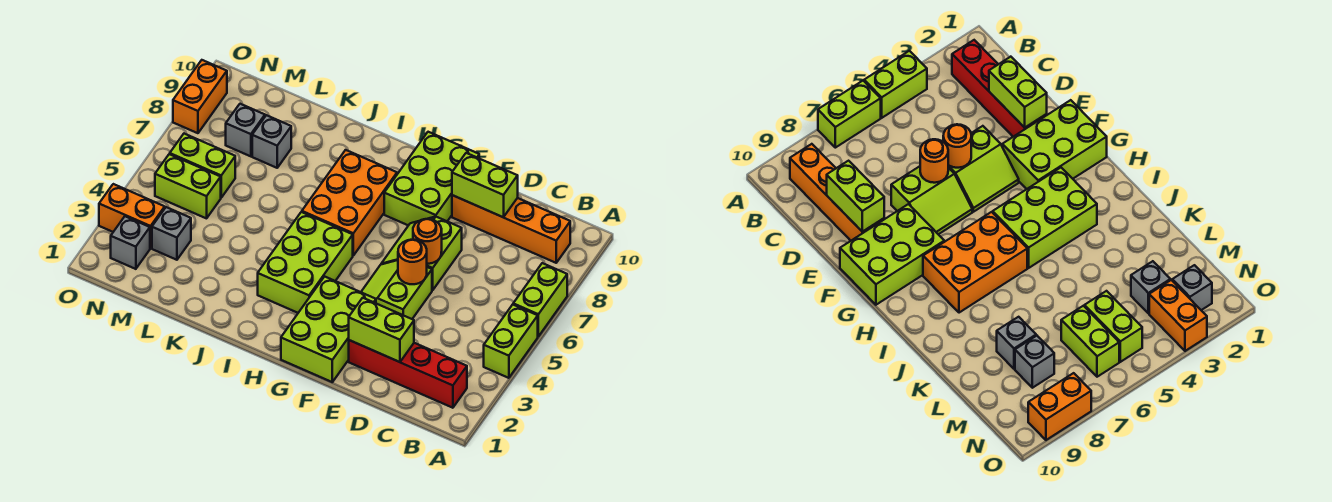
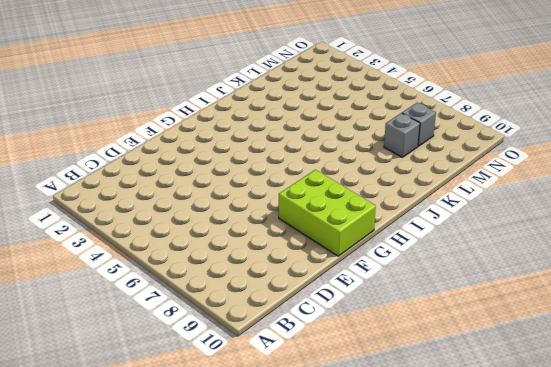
none -> lime brick A4:A5 level 1
none -> lime brick A6:A7 level 1
none -> red brick B2:E2 level 1

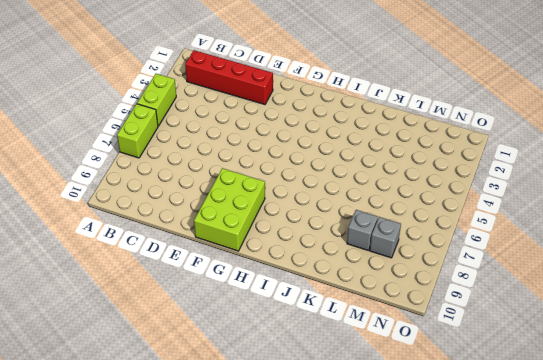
none -> orange brick B9:E9 level 1
none -> lime slope E4:F5 level 1 top E
none -> lime slope E6:F7 level 1 top E

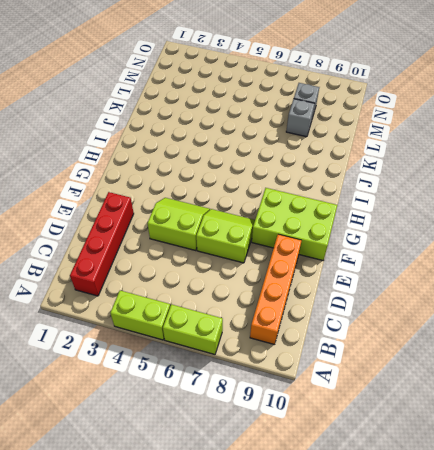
none -> lime brick F1:G3 level 1
none -> lime brick H3:I5 level 1
none -> orange brick H6:I8 level 1

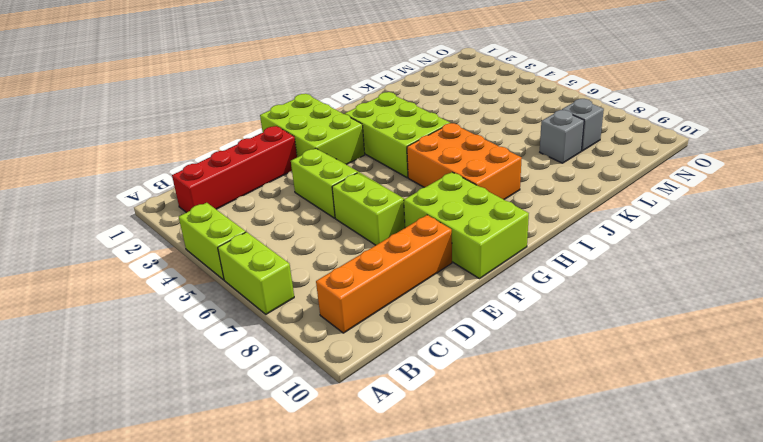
none -> grey brick M3 level 1
none -> lime brick M5:N5 level 1
none -> lime brick M6:N6 level 1

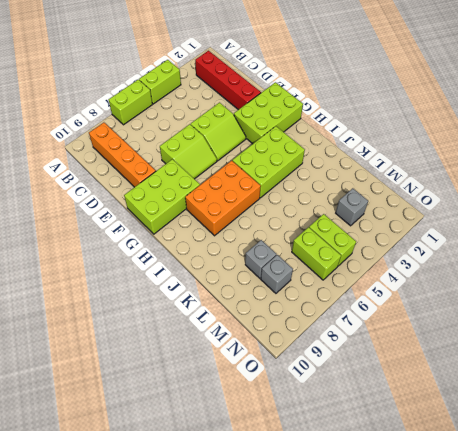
none -> grey brick N2 level 1
none -> orange brick N3:O3 level 1
none -> orange brick O8:O9 level 1

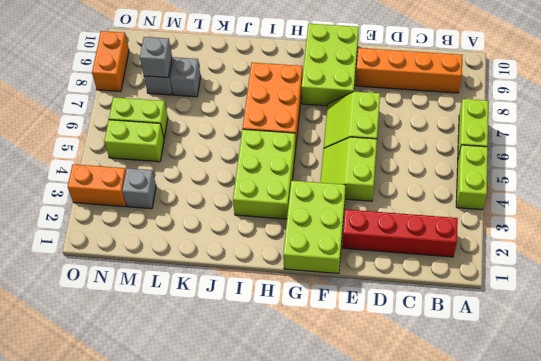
grey brick M8 level 2 -> grey brick N2 level 1
none -> lime brick D2:E2 level 2
none -> lime brick D9:E9 level 2
none -> orange round brick E5 level 2

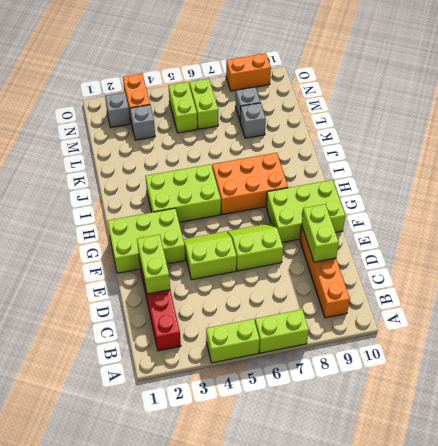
none -> orange round brick E5 level 2
none -> orange round brick E6 level 2

